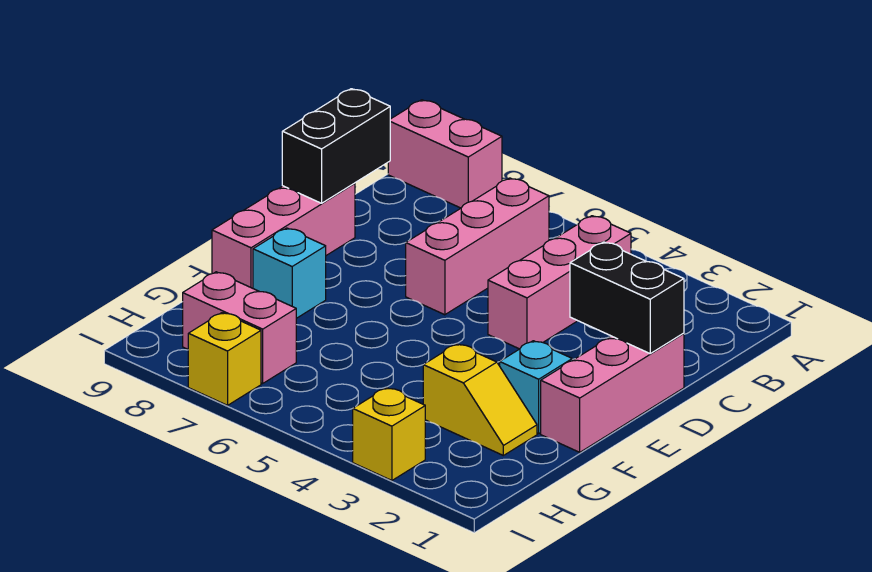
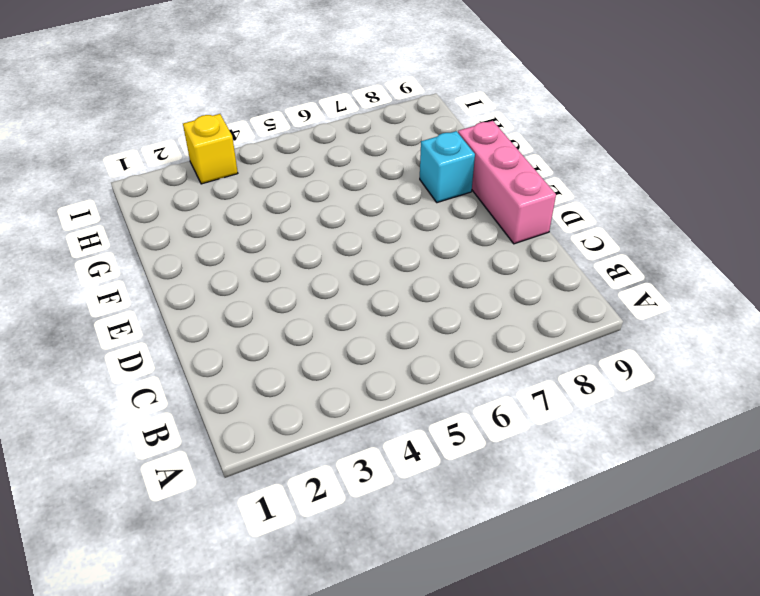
none -> pink brick A8:A9 level 1
none -> pink brick B4:D4 level 1
none -> pink brick B6:D6 level 1

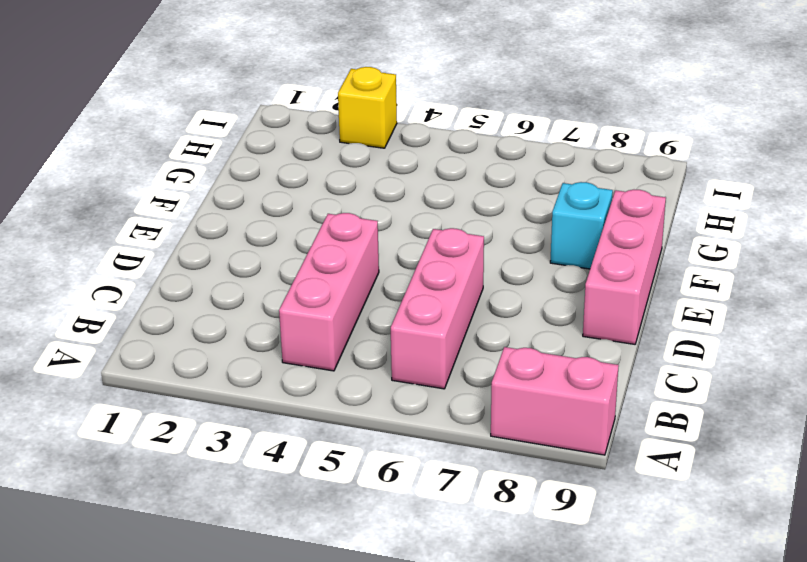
none -> pink brick D1:F1 level 1
none -> cyan brick F2 level 1
none -> yellow slope G2:G3 level 1 top 3

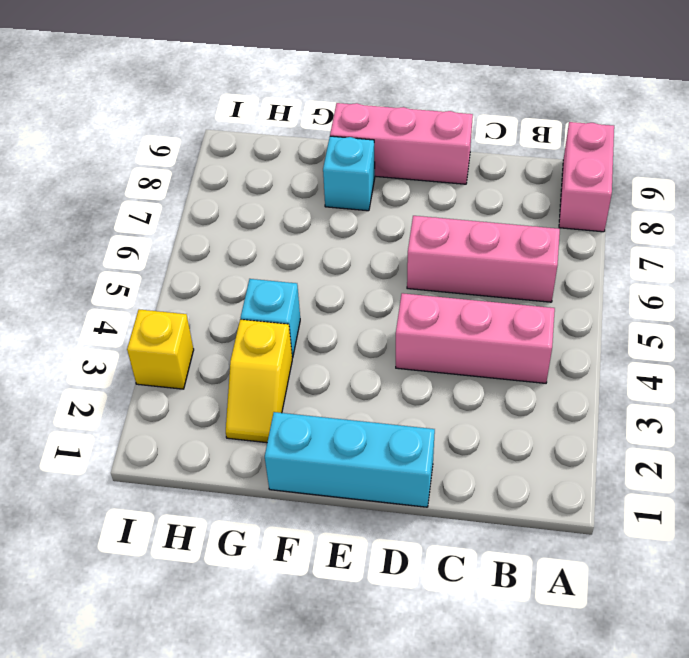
cyan brick D1:F1 level 1 -> pink brick D1:F1 level 1
cyan brick G4 level 1 -> cyan brick F2 level 1
none -> pink brick H7:H8 level 1
none -> yellow brick I7 level 1
none -> black brick C9:D9 level 2

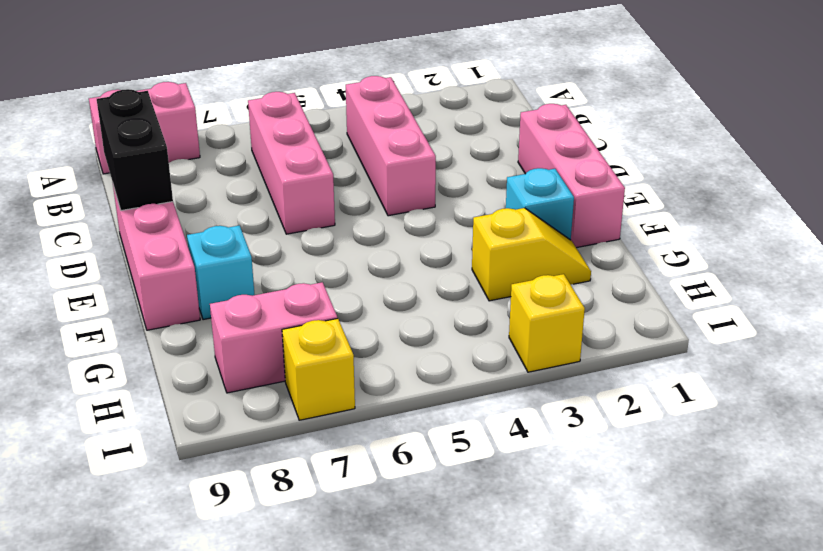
none -> black brick D1:D2 level 2

